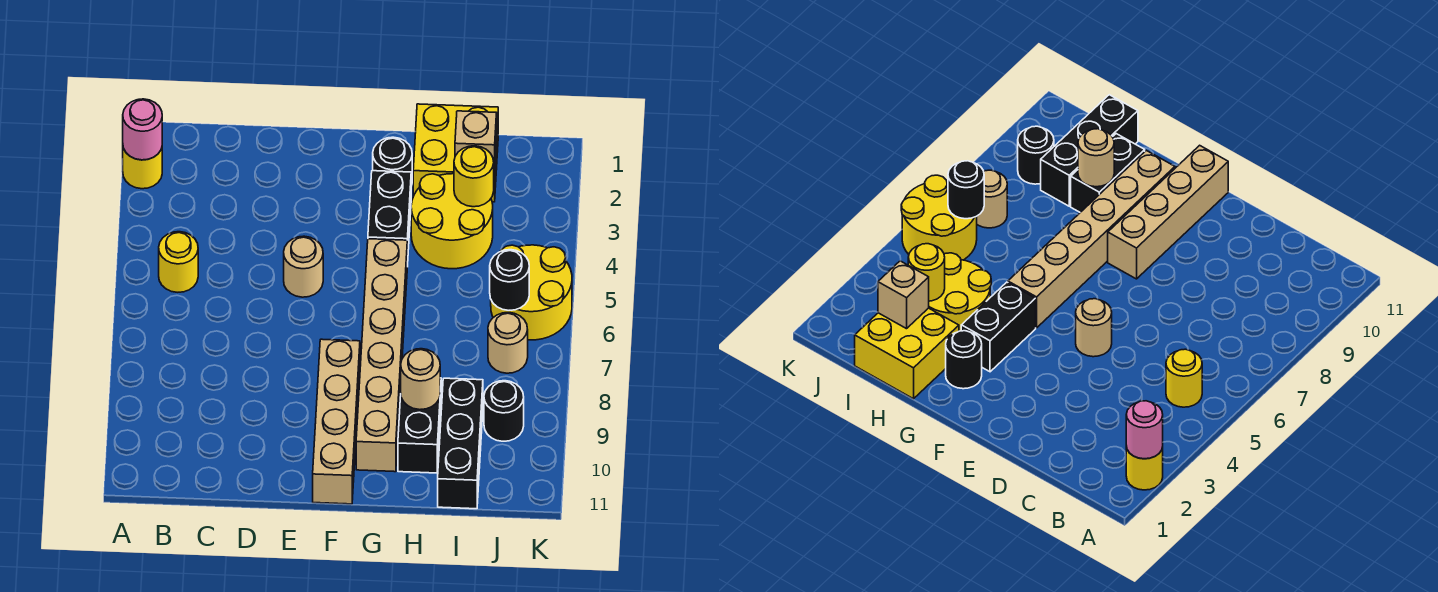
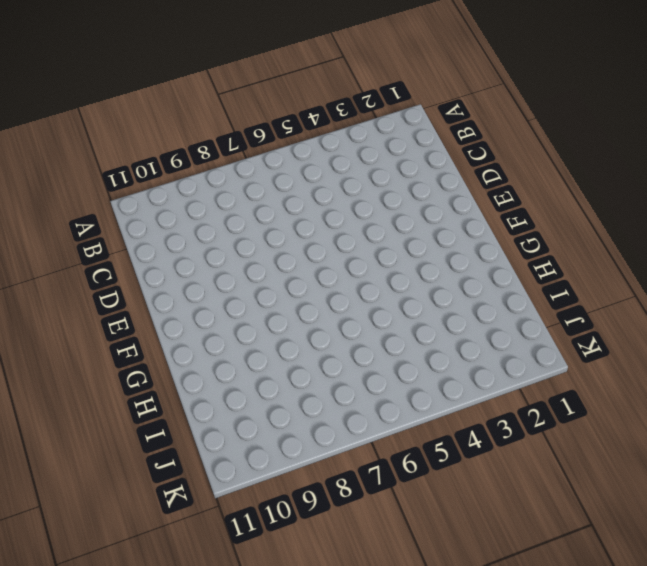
none -> yellow round brick A2 level 1
none -> yellow round brick B5 level 1
none -> tan round brick E5 level 1

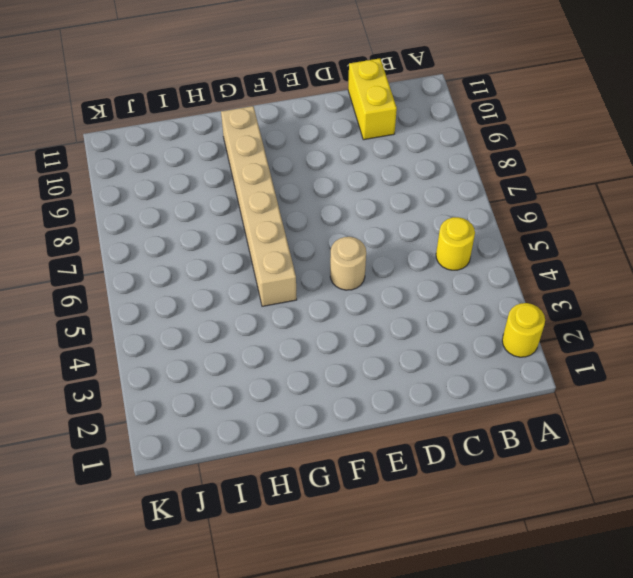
yellow brick C10:C11 level 1 -> none
none -> tan brick F8:F11 level 1
none -> black round brick G2 level 1
none -> black brick G3:G4 level 1

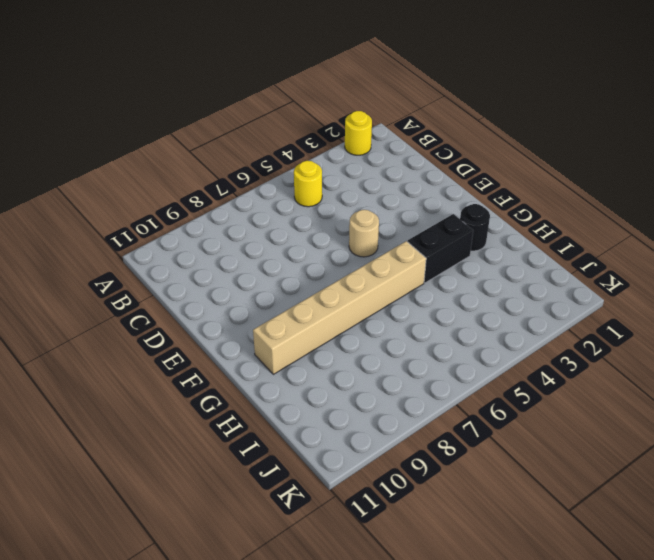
none -> tan brick F8:F11 level 1
none -> yellow brick H1:I2 level 1
none -> yellow round brick H3:I4 level 1

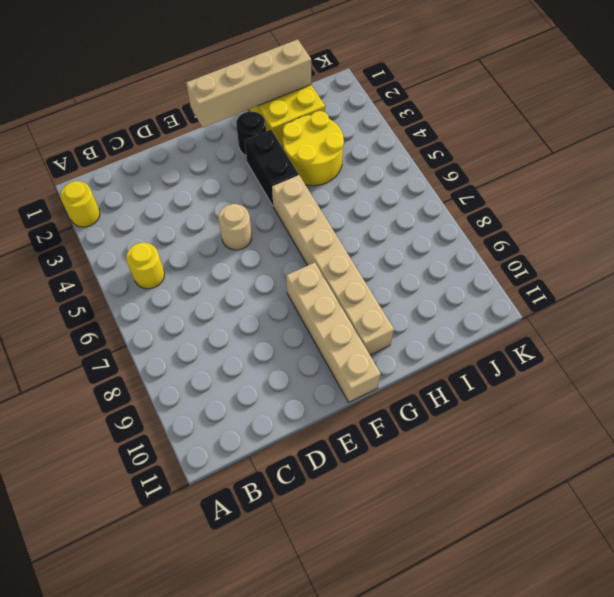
tan brick F1:I1 level 2 -> none
none -> black brick H9:H10 level 1
none -> black brick I9:I11 level 1
none -> yellow round brick J5:K6 level 1

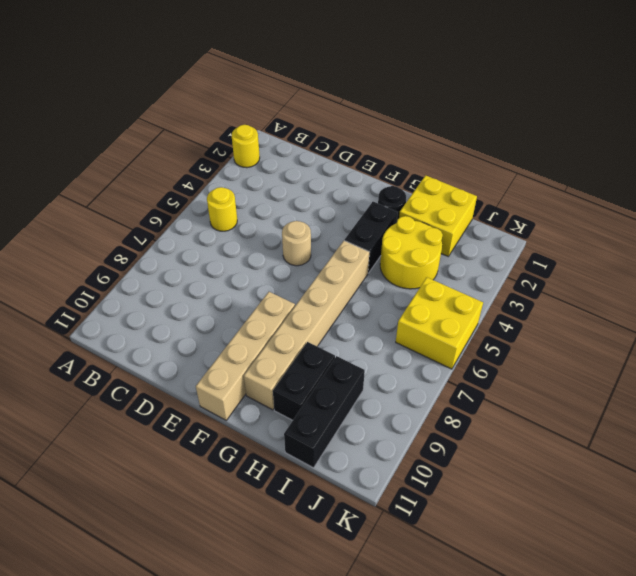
yellow brick J5:K6 level 1 -> yellow round brick J5:K6 level 1
none -> tan round brick J7 level 1
none -> black round brick J9 level 1
none -> pink round brick A2 level 2

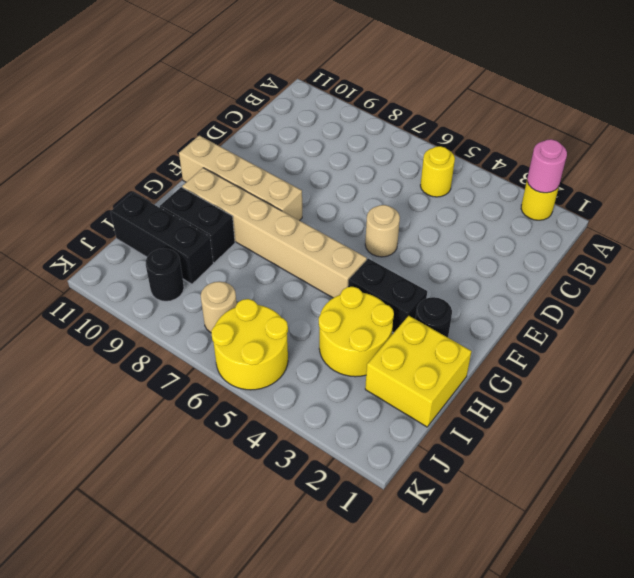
none -> tan round brick H9 level 2
none -> tan brick I2 level 2
none -> yellow round brick I3 level 2

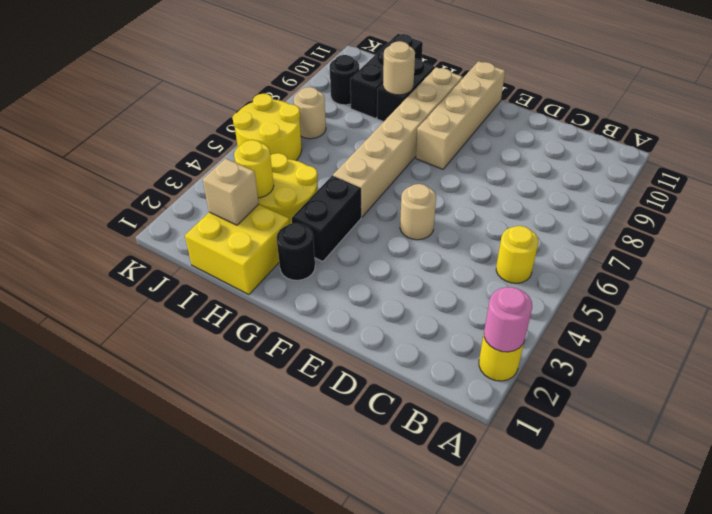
none -> black round brick J6 level 2

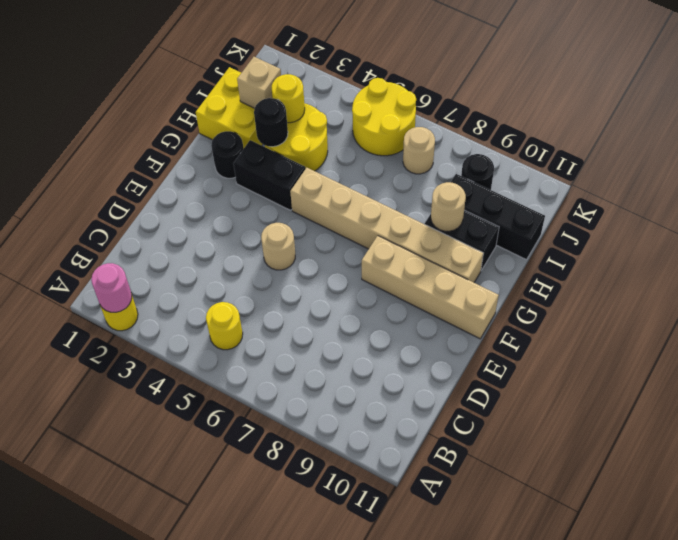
black round brick H3 level 2 -> black round brick J6 level 2

